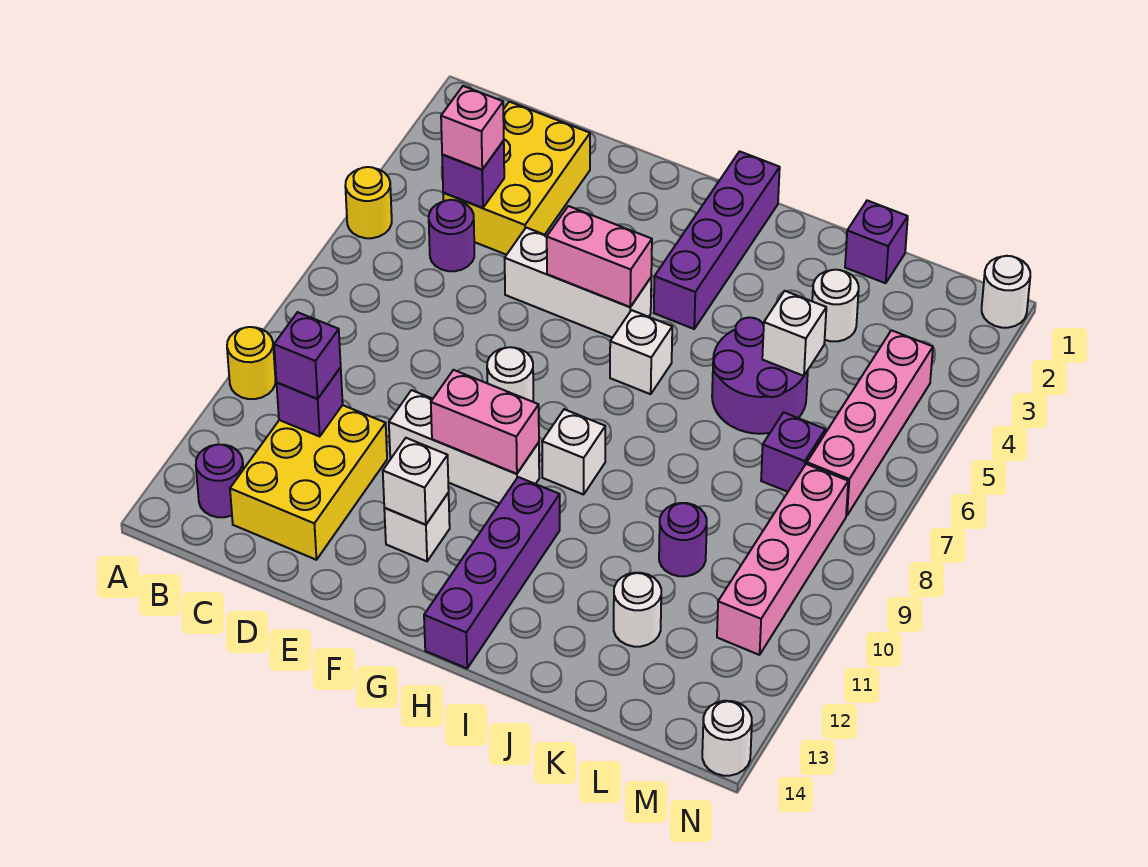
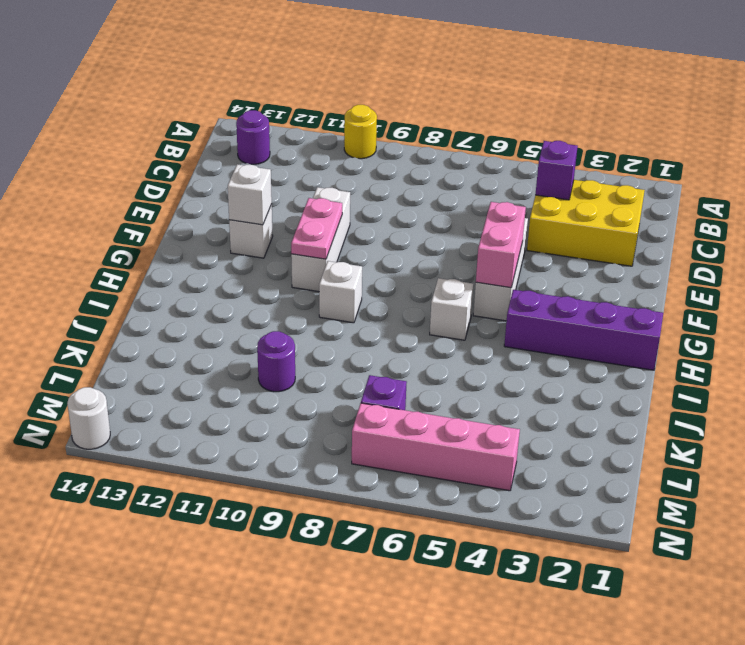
pink plate F10:G10 level 2 -> pink brick F10:G10 level 2
none -> yellow round brick A5 level 1
none -> purple round brick C5 level 1
none -> yellow brick C11:D13 level 1
none -> white round brick F8 level 1

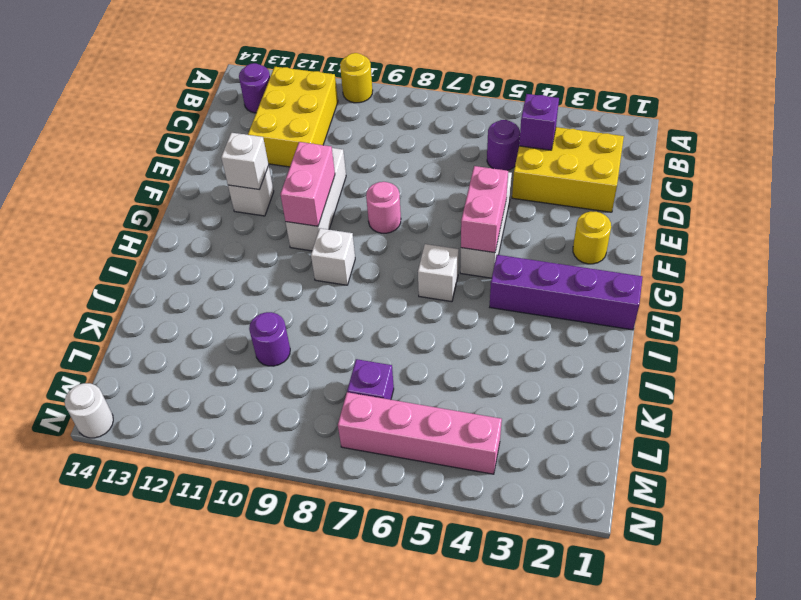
yellow brick B11:D12 level 1 -> yellow brick C11:D13 level 1
yellow round brick F2 level 1 -> yellow round brick A5 level 1
pink round brick F8 level 1 -> white round brick F8 level 1
none -> purple brick H11:H14 level 1
none -> purple round brick J5:K6 level 1
none -> purple brick K1 level 1
none -> white round brick K3 level 1

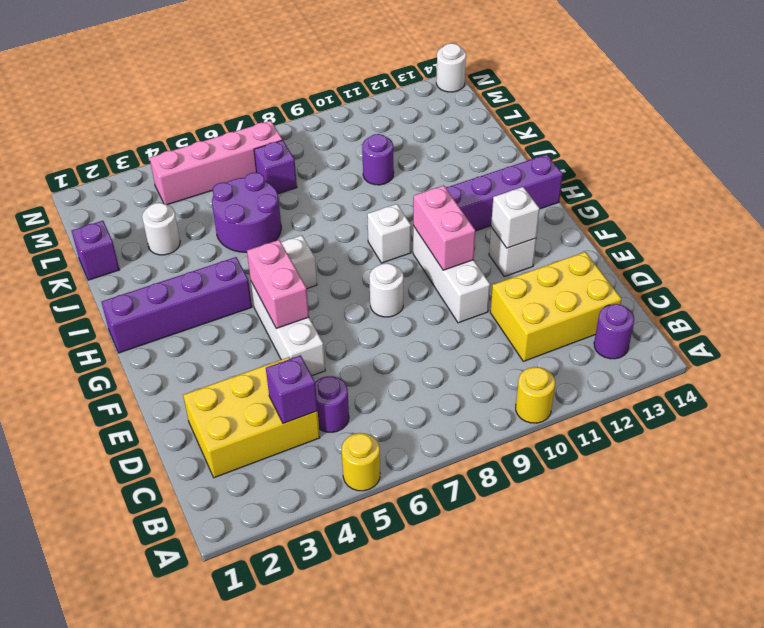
none -> white round brick K12 level 1
none -> pink brick M8:M11 level 1
none -> white round brick N1 level 1
none -> purple brick C11 level 2

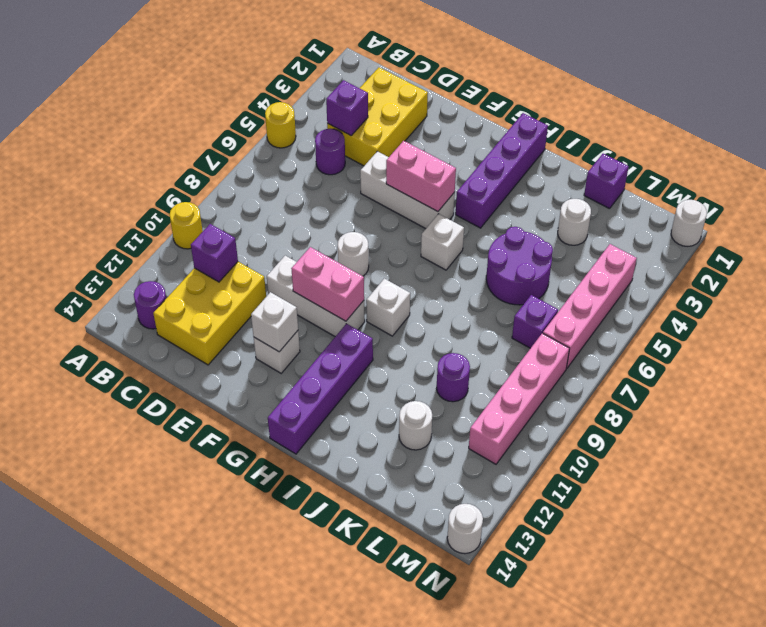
none -> white brick K5 level 2
none -> pink brick C4 level 3
none -> purple brick C11 level 3

